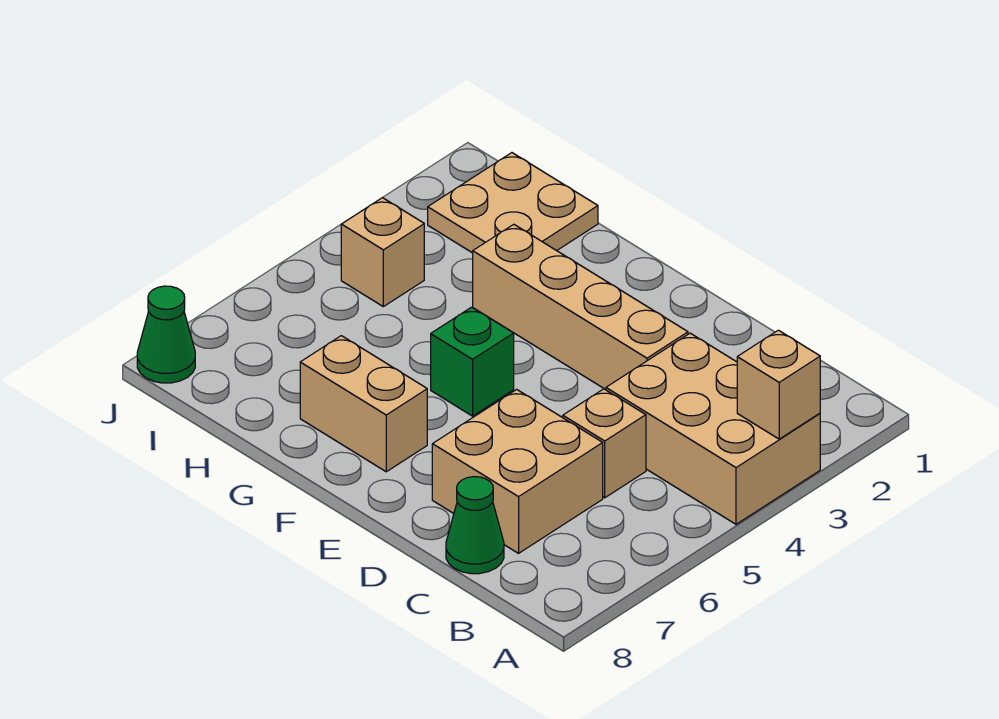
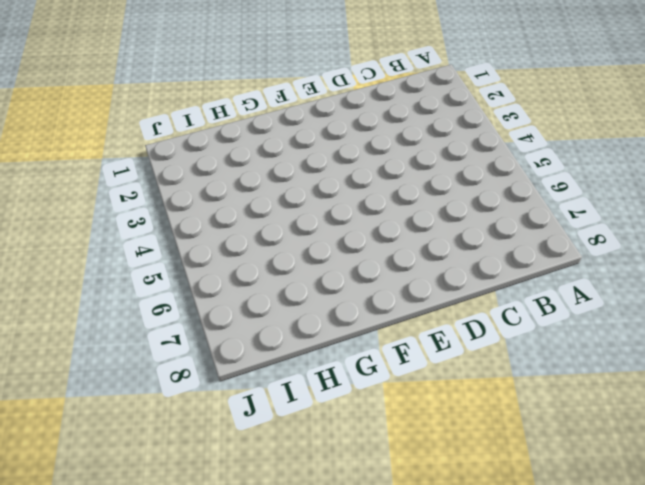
none -> tan brick A3:C4 level 1
none -> tan brick C5 level 1

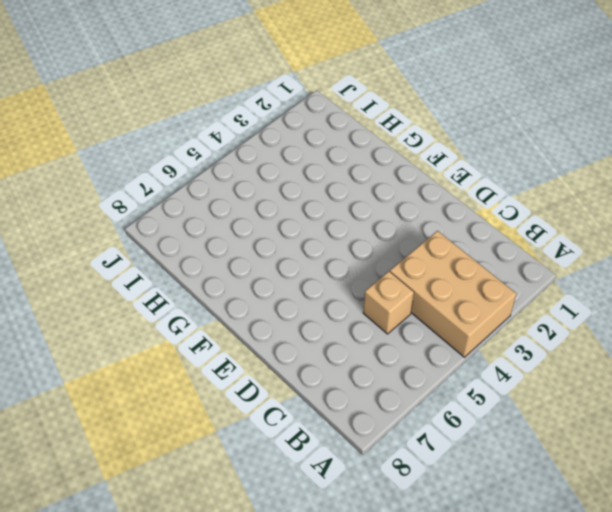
none -> tan brick C6:D7 level 1
none -> green cone C8 level 1

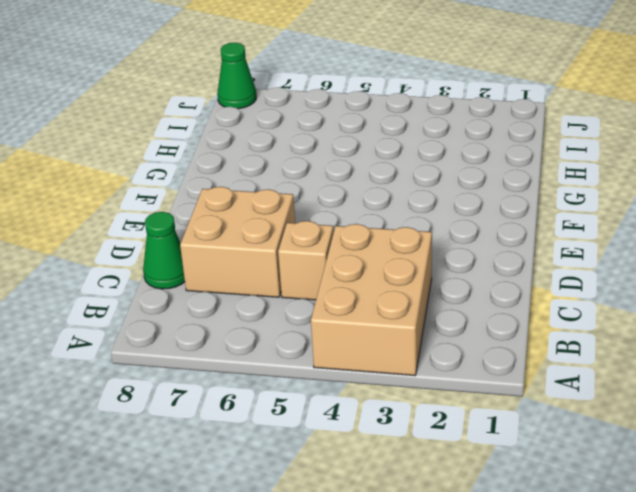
none -> tan brick D3:G3 level 1
none -> green brick F5 level 1

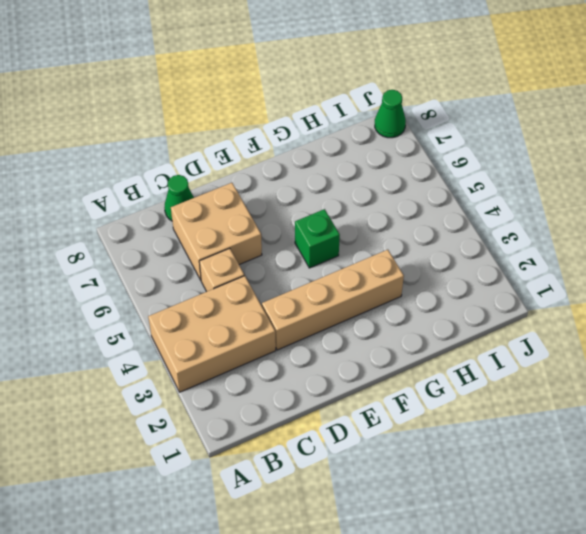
none -> tan brick F7:G7 level 1
none -> tan plate H1:I2 level 1

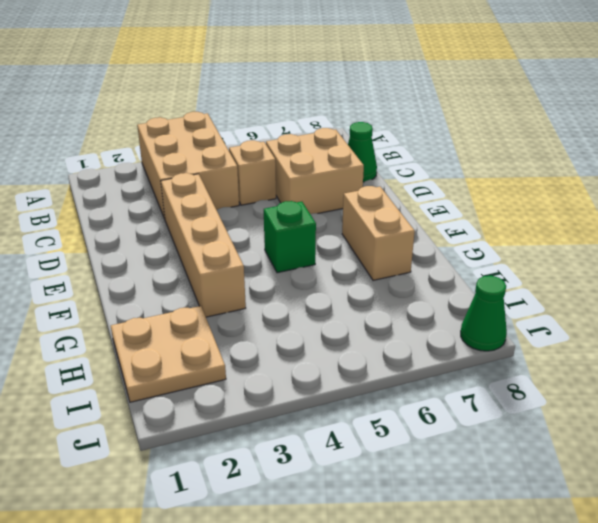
none -> tan brick I4 level 1
none -> tan brick A3 level 2

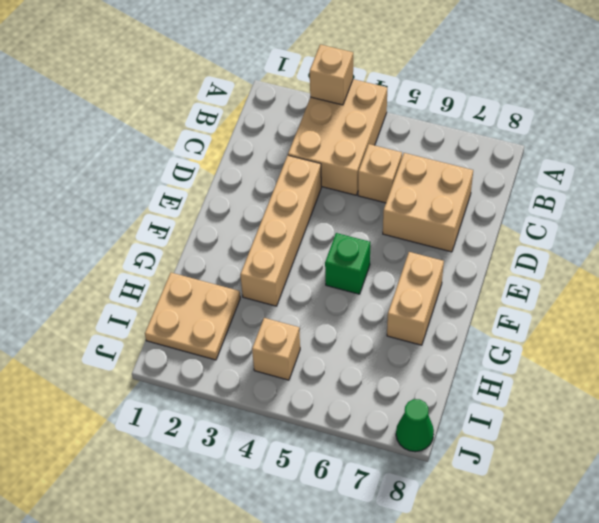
none -> green cone C8 level 1

